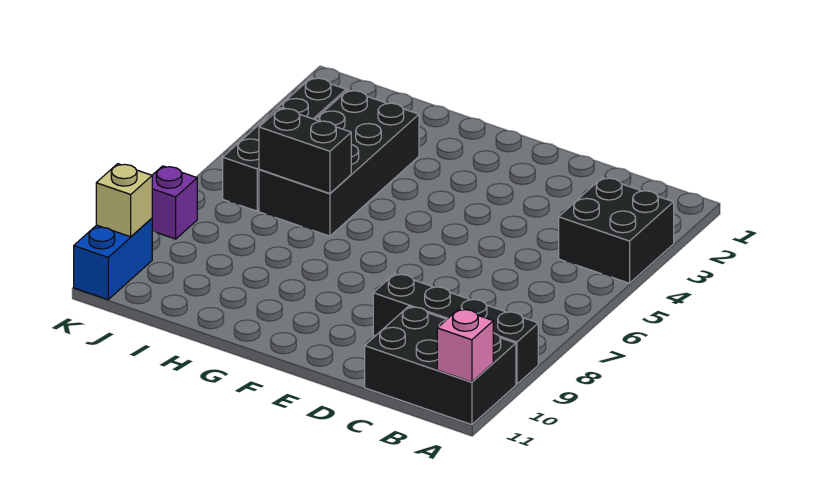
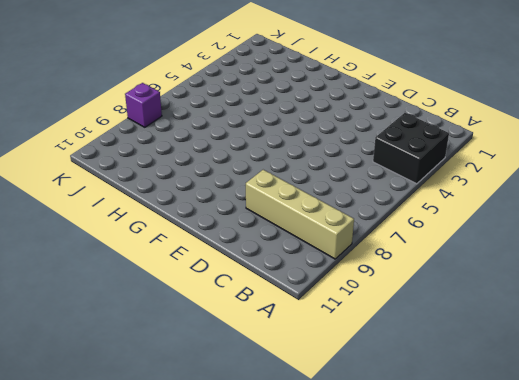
tan brick A9:D9 level 1 -> black brick A9:D9 level 1
none -> black brick A10:C11 level 1
none -> black brick H3:I6 level 1

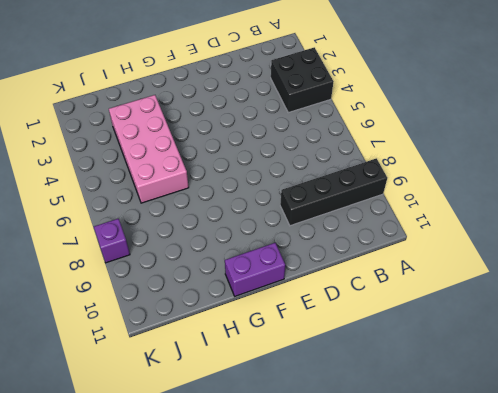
purple brick F11:G11 level 1 -> none
pink brick H3:I6 level 1 -> black brick H3:I6 level 1
none -> black brick A10:C11 level 1
none -> black brick J3:J6 level 1

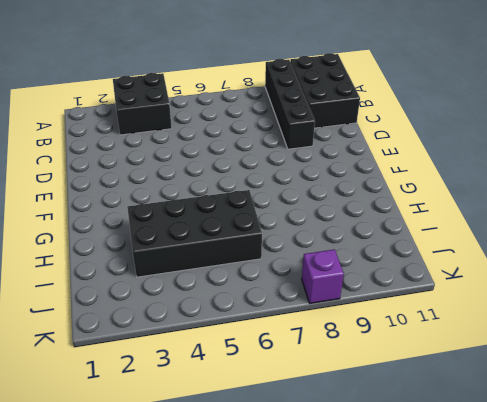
none -> black brick J3:J6 level 1
none -> blue brick K10:K11 level 1

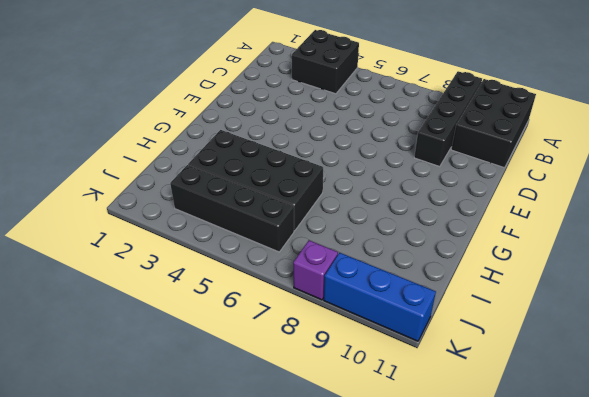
blue brick K9:K11 level 1 -> blue brick K10:K11 level 1
none -> pink brick A11 level 2
none -> black brick H6:I6 level 2

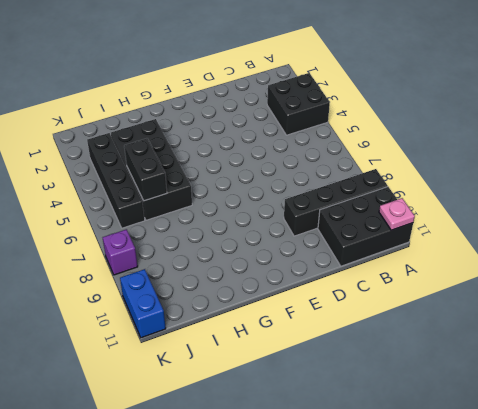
pink plate A11 level 2 -> pink brick A11 level 2
black brick I5:I6 level 2 -> black brick H6:I6 level 2
none -> tan brick K10 level 2

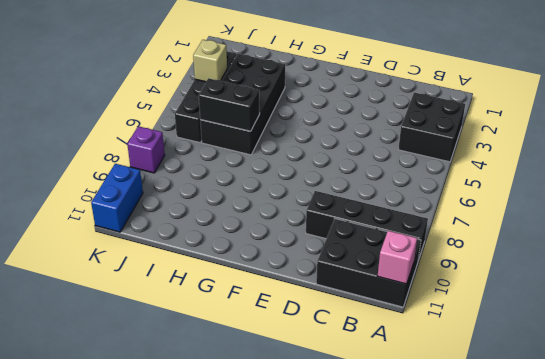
tan brick J4 level 2 -> tan brick K10 level 2

